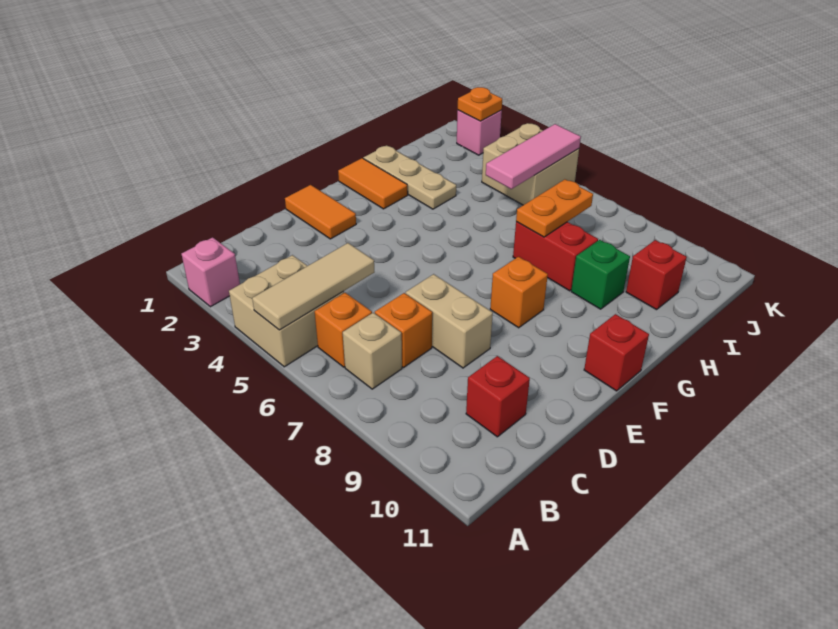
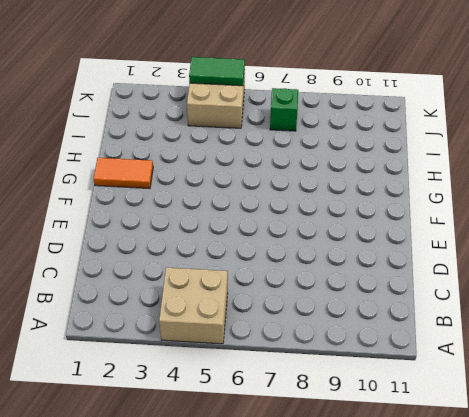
green brick J7 level 1 -> green brick H9 level 1
green tile K4:K5 level 2 -> pink tile I5:K5 level 2
none -> pink brick A2 level 1
none -> orange brick B6 level 1
none -> tan brick B7 level 1

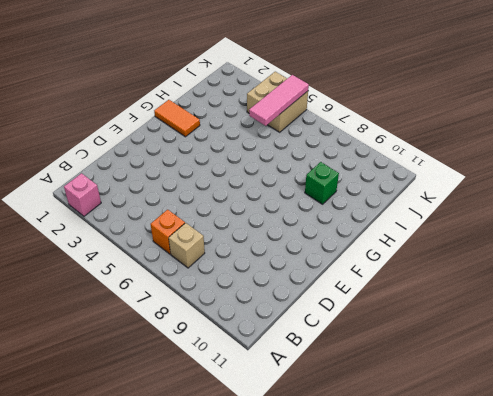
none -> tan brick A4:B5 level 1
none -> orange brick C7 level 1
none -> red brick C10 level 1

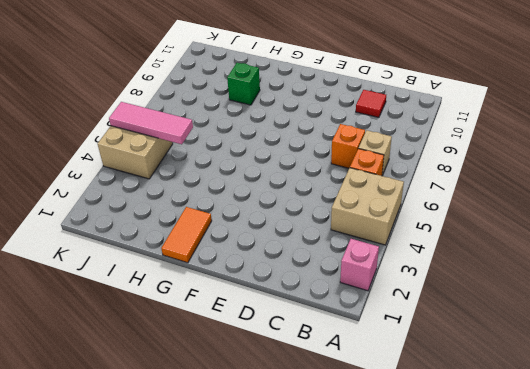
red tile C10 level 1 -> red brick C10 level 1
none -> tan brick D7:D8 level 1
none -> orange tile E1:E2 level 1
none -> orange brick F8 level 1

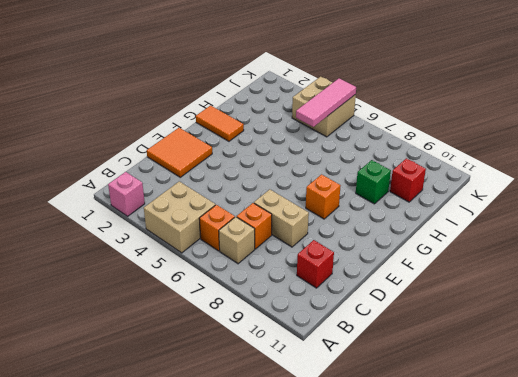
orange tile D1:E2 level 1 -> orange tile E1:E2 level 1
none -> red brick F11 level 1
none -> tan plate H1:H3 level 1
none -> red brick H7:H8 level 1

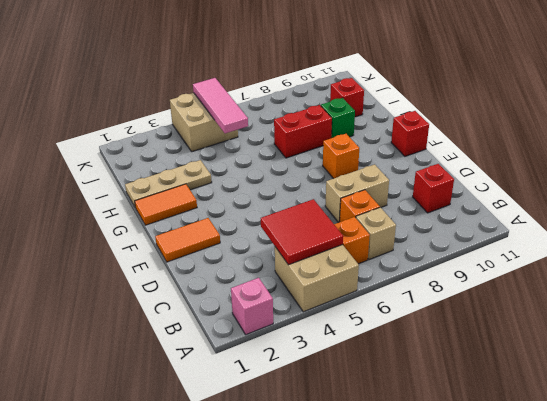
red tile B4:C5 level 2 -> tan tile A5:C5 level 2
none -> pink brick K2 level 1
none -> orange plate H7:I7 level 2
none -> orange plate K2 level 2

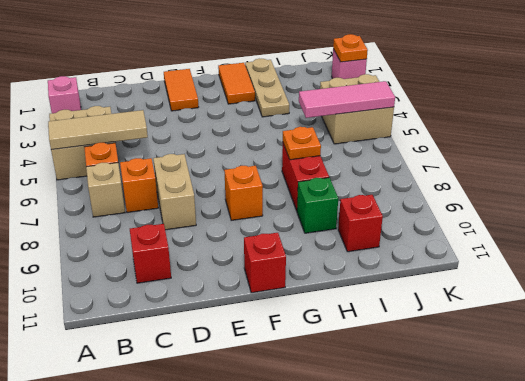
orange plate H7 level 2 -> orange plate H7:I7 level 2

